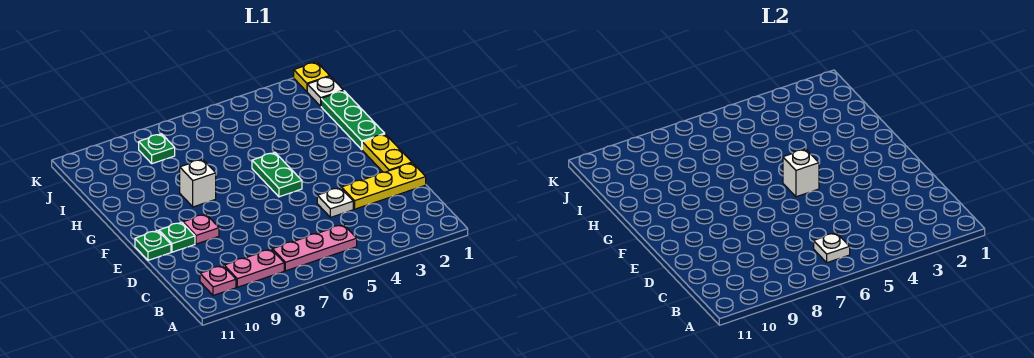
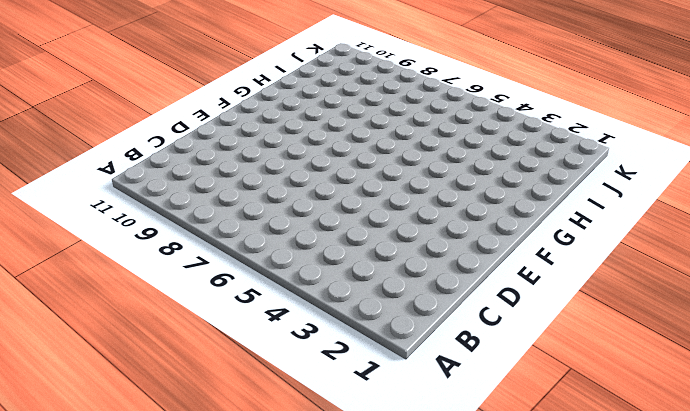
none -> pink plate B5:B7 level 1
none -> pink plate B8:B9 level 1
none -> pink plate B10 level 1

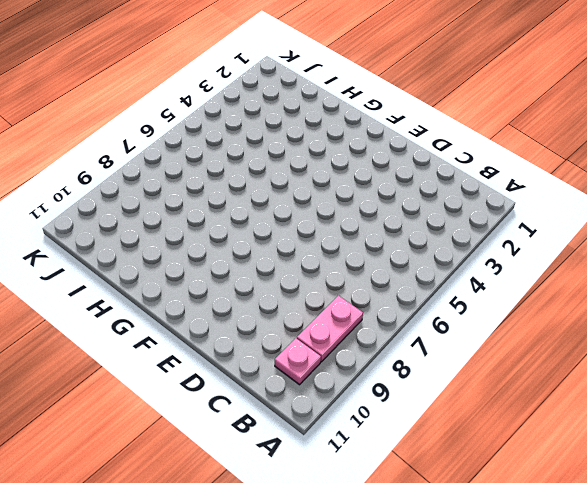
none -> pink plate B5:B7 level 1
none -> yellow plate D1:D3 level 1
none -> white plate D4 level 1

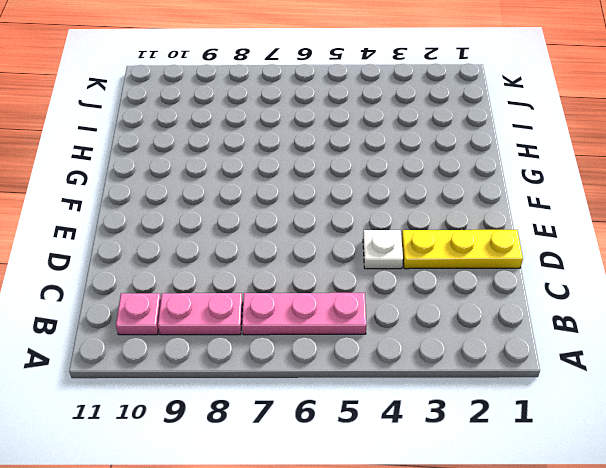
none -> yellow plate E1:F1 level 1
none -> pink plate E9 level 1
none -> green plate E10 level 1

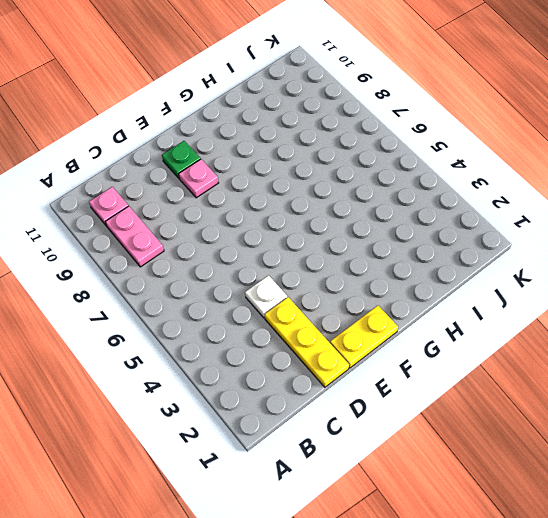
none -> pink plate B5:B7 level 1
none -> green plate E11 level 1
none -> green plate F5:G5 level 1

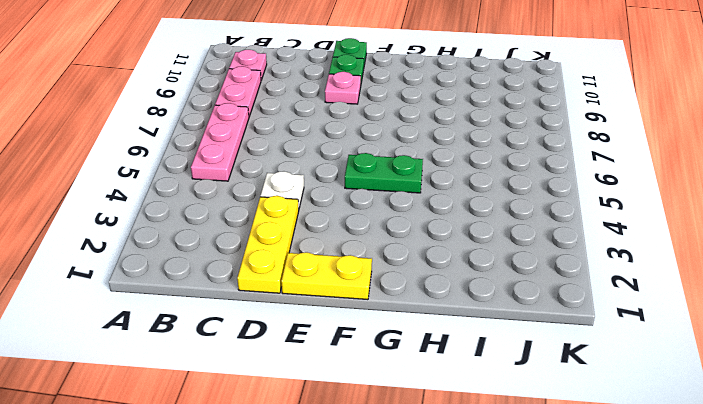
none -> green plate G1:I1 level 1
none -> white brick G8 level 1
none -> white plate J1 level 1

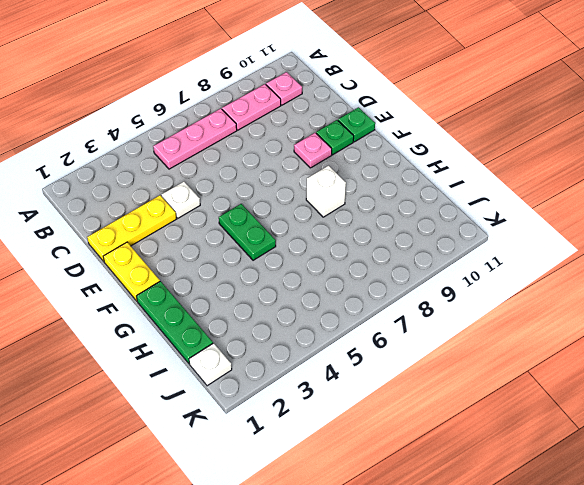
none -> green plate J8 level 1
none -> yellow plate K1 level 1
none -> white plate B6 level 2

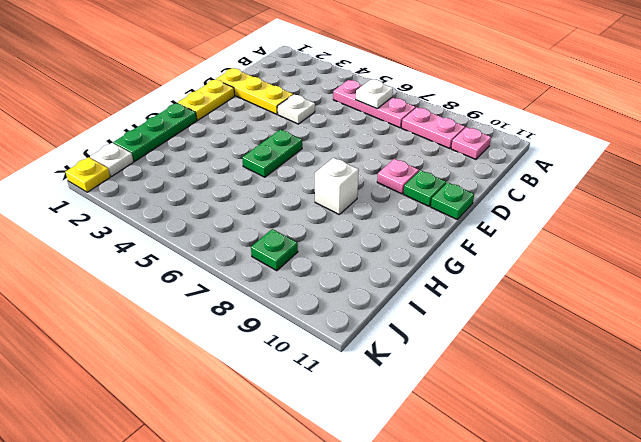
none -> white brick F5 level 2

